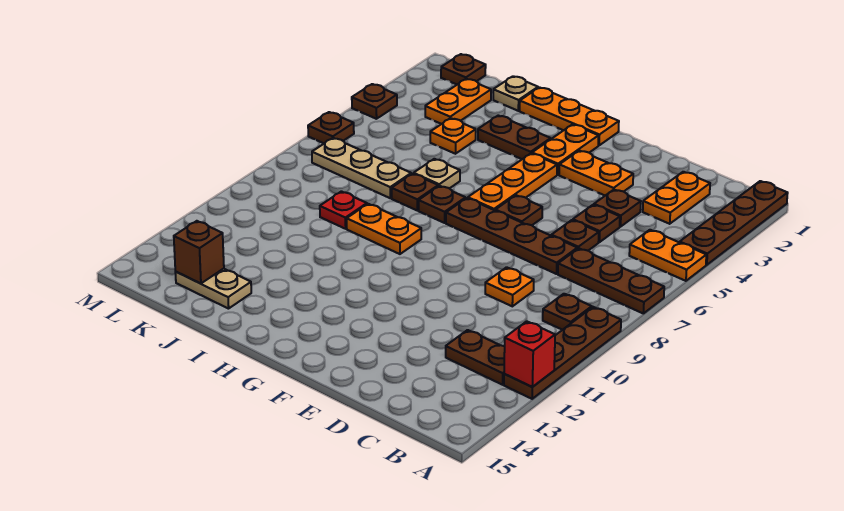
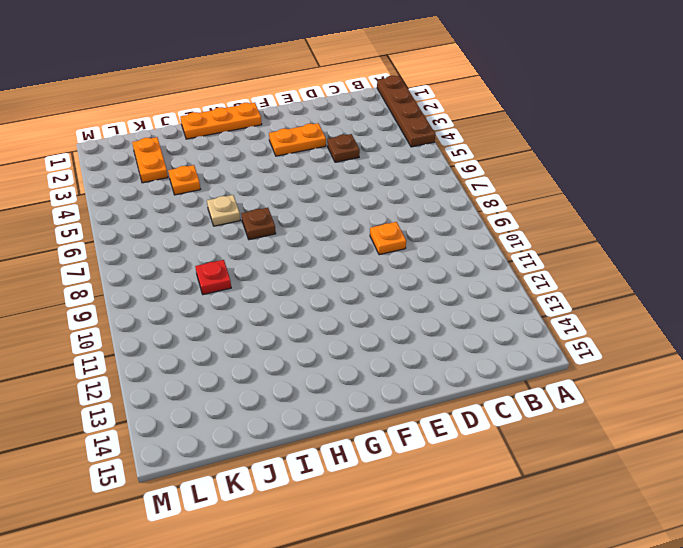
none -> orange plate A5:B5 level 1
none -> brown plate A7:C7 level 1
none -> brown plate A9:A12 level 1
none -> brown plate B9 level 1

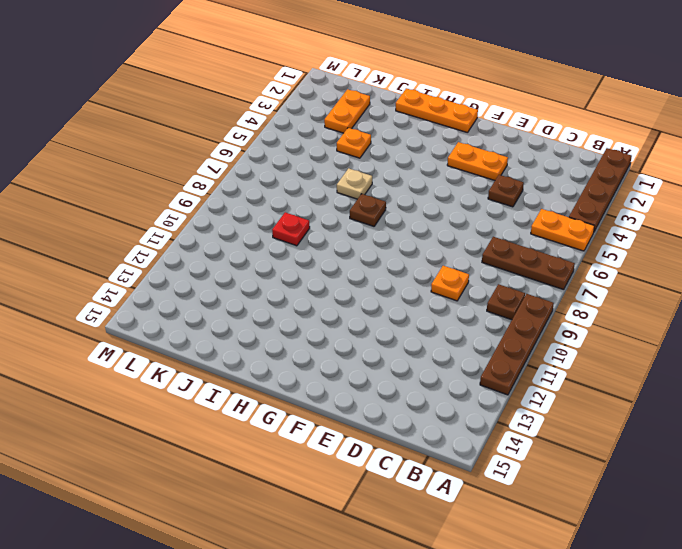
none -> brown plate B12:C12 level 1
none -> orange plate C2:C3 level 1
none -> brown plate D5 level 1
none -> brown plate D6 level 1

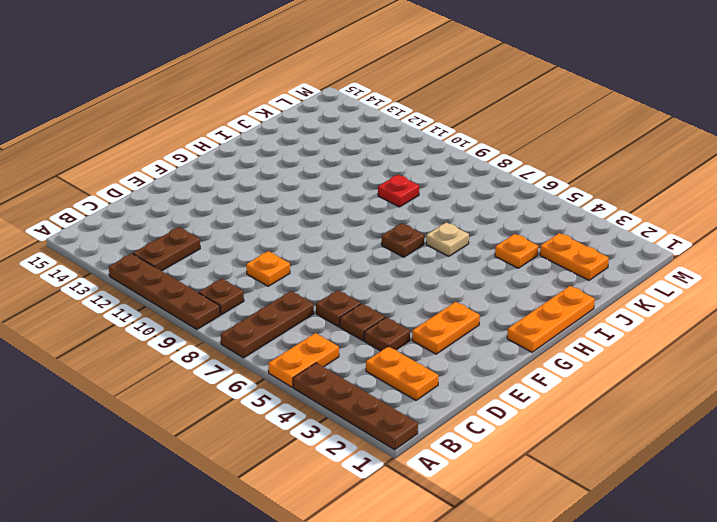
none -> brown plate D7:G7 level 1
none -> brown plate F6 level 1
none -> orange plate G2:G3 level 1
none -> orange plate G4:G6 level 1

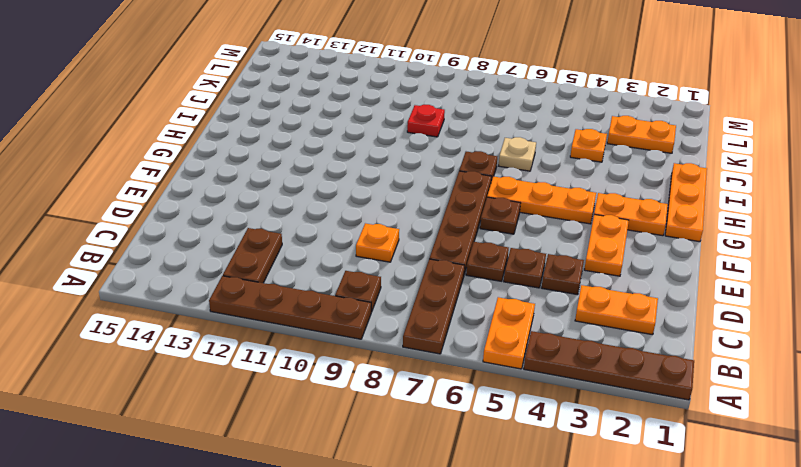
none -> brown plate H3:I3 level 1
none -> orange plate H9:I9 level 1
none -> brown plate I7 level 1
none -> tan plate J1 level 1

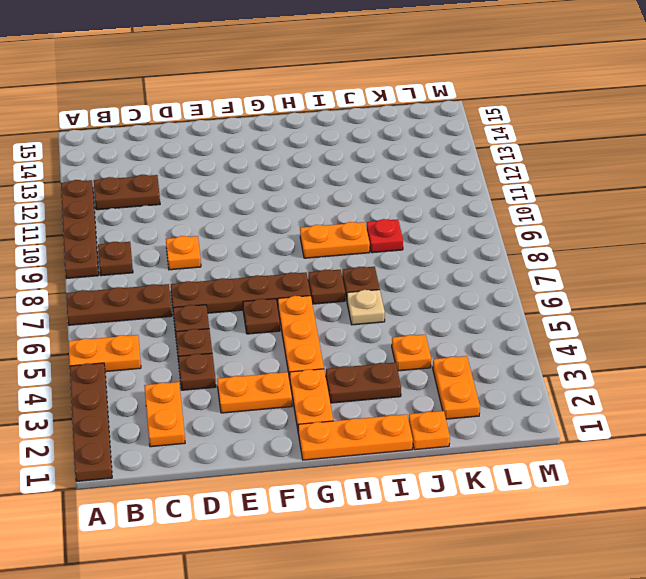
orange plate J1 level 1 -> tan plate J1 level 1
none -> tan plate J7:L7 level 1
none -> tan plate J14:K14 level 1
none -> brown plate L1 level 1
none -> brown plate M4 level 1

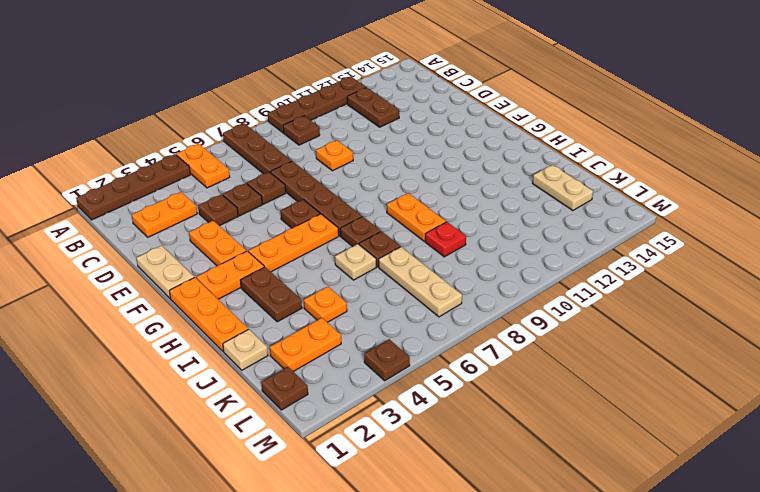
tan plate E1:F1 level 1 -> none
none -> brown plate M6 level 1
none -> red brick A12 level 2
none -> brown brick K14 level 2

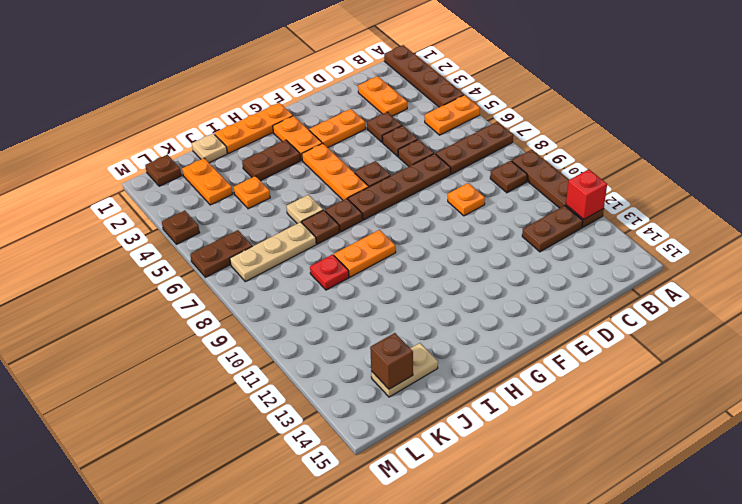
brown plate L6:M6 level 1 -> brown plate M6 level 1

